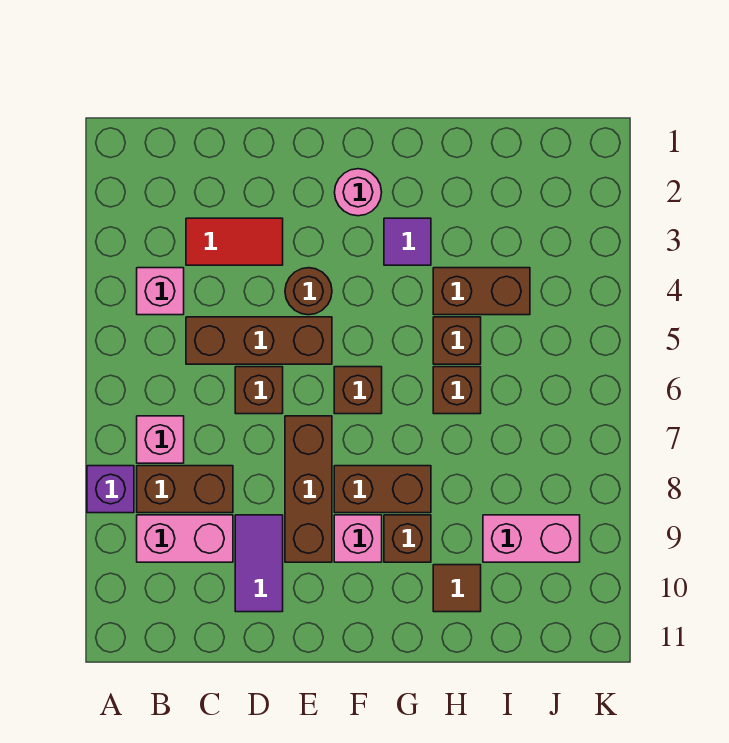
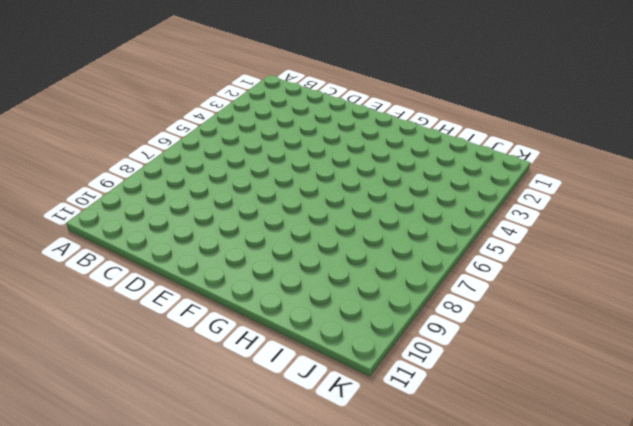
none -> purple brick A8 level 1
none -> pink brick B4 level 1
none -> pink brick B7 level 1

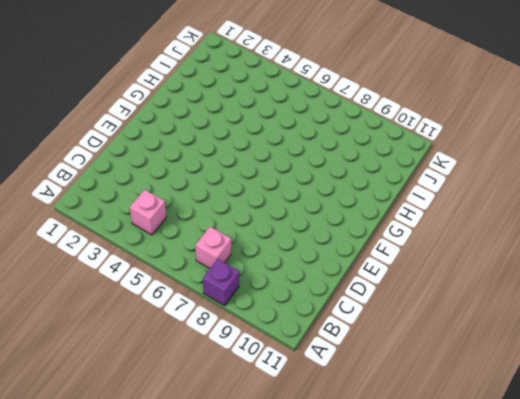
none -> brown brick B8:C8 level 1
none -> pink brick B9:C9 level 1
none -> red tile C3:D3 level 1

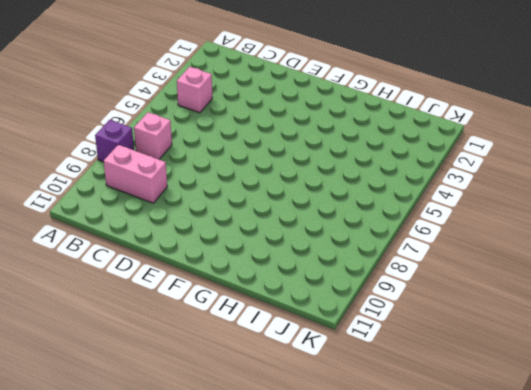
none -> brown brick B8:C8 level 1
none -> red tile C3:D3 level 1
none -> brown brick C5:E5 level 1

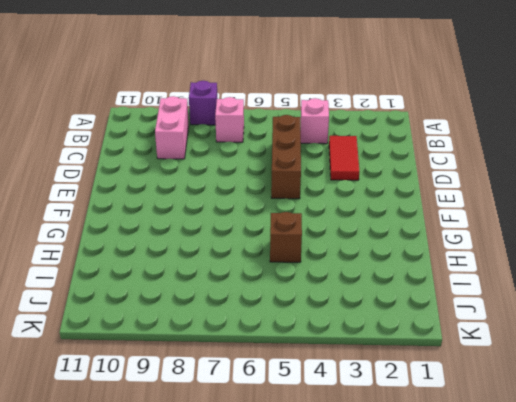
none -> brown brick B8:C8 level 1
none -> brown brick D6 level 1
none -> purple tile D9:D10 level 1

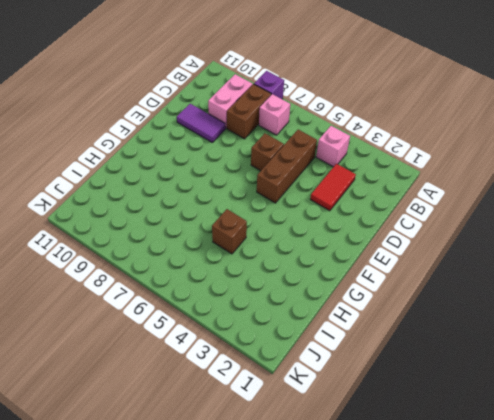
none -> brown round brick E4 level 1
none -> brown brick E7:E9 level 1
none -> pink round brick F2 level 1

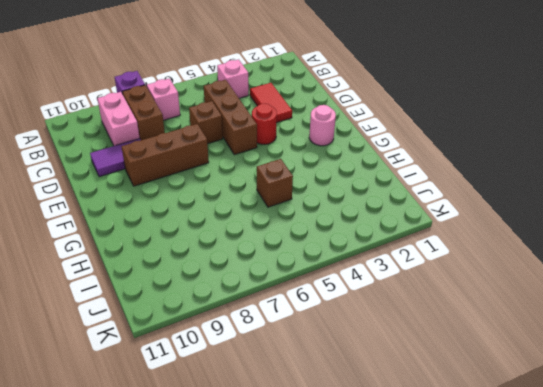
red round brick E4 level 1 -> brown round brick E4 level 1
none -> brown brick F6 level 1
none -> brown brick F8:G8 level 1
none -> pink brick F9 level 1

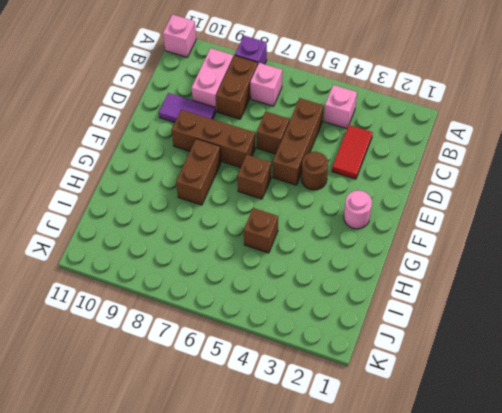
pink brick A11 level 1 -> pink brick F9 level 1
none -> purple tile G3 level 1
none -> brown brick G9 level 1
none -> brown brick H4:I4 level 1

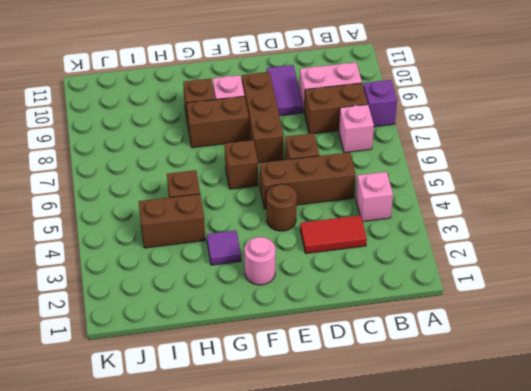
none -> brown brick H6 level 1
none -> brown tile H10 level 1
none -> pink brick I9:J9 level 1

